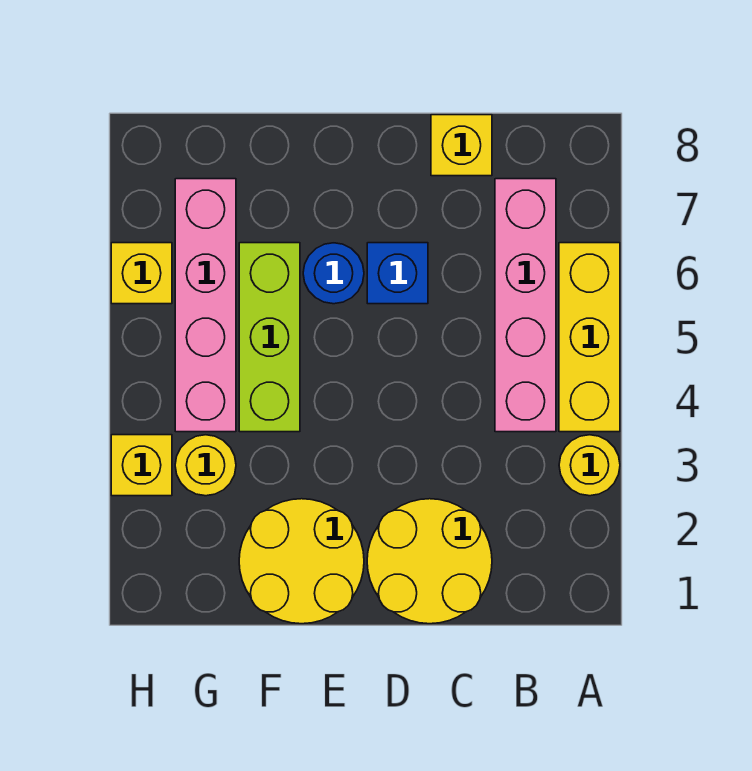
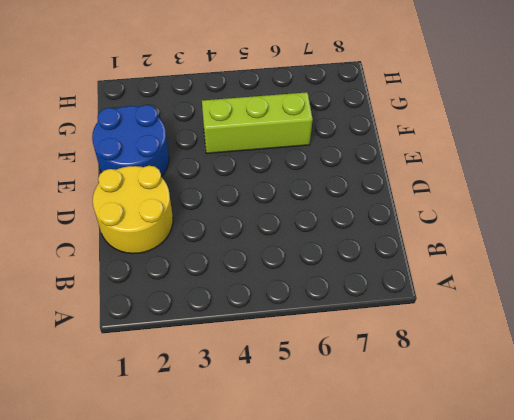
blue round brick E1:F2 level 1 -> yellow round brick E1:F2 level 1
none -> yellow round brick A3 level 1
none -> yellow brick A4:A6 level 1
none -> pink brick B4:B7 level 1

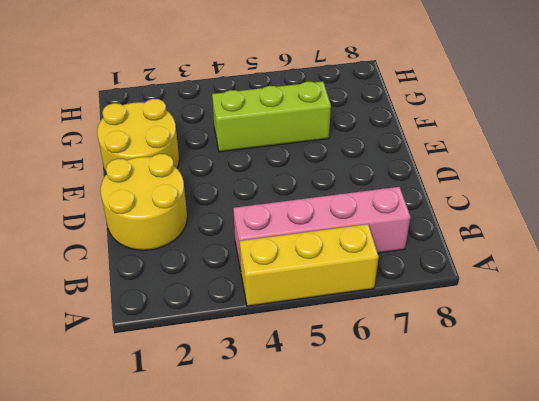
none -> yellow round brick A3 level 1
none -> yellow brick C8 level 1
none -> blue brick D6 level 1

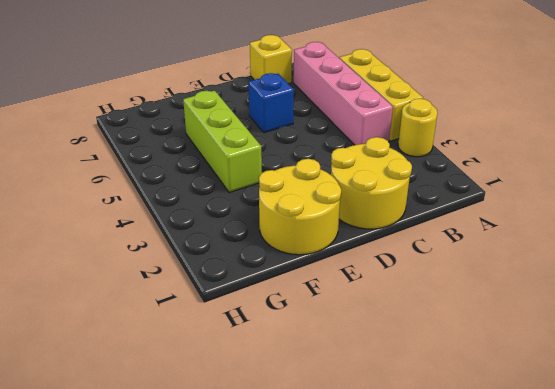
none -> blue round brick E6 level 1
none -> yellow round brick G3 level 1
none -> pink brick G4:G7 level 1

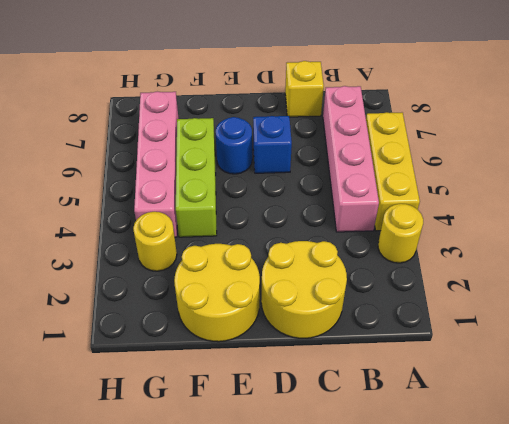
none -> yellow brick H3 level 1
none -> yellow brick H6 level 1

